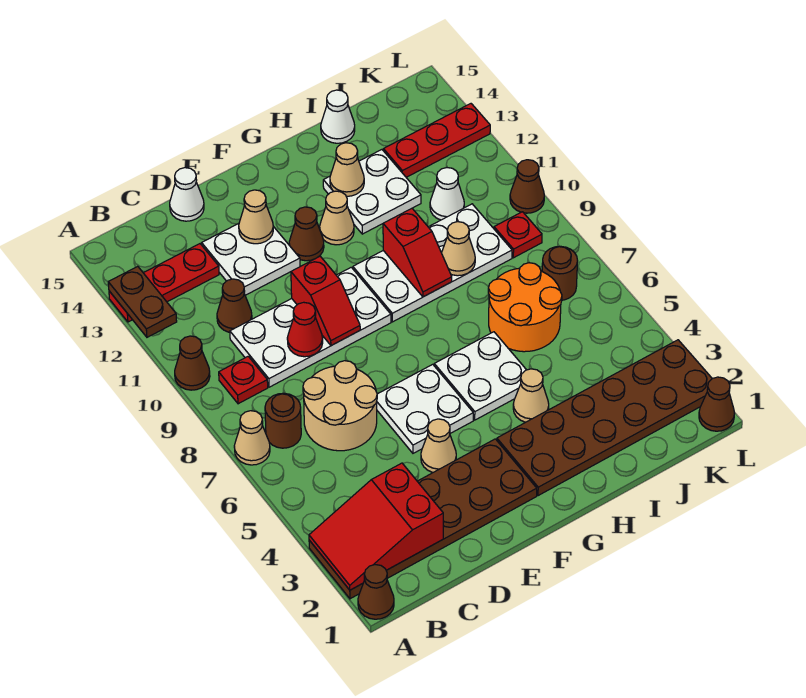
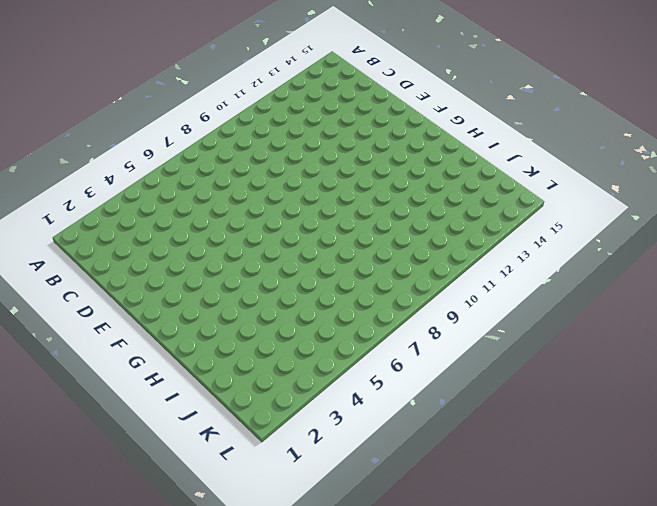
none -> brown cone A1 level 1
none -> brown plate A2:F3 level 1
none -> tan cone A7 level 1
none -> brown cone A10 level 1

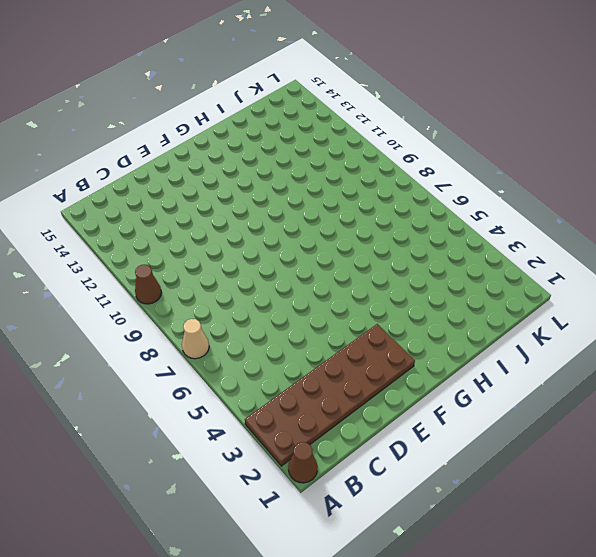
none -> red plate A13:C13 level 1
none -> brown round brick B7 level 1
none -> red plate B9 level 1
none -> tan round brick C6:D7 level 1

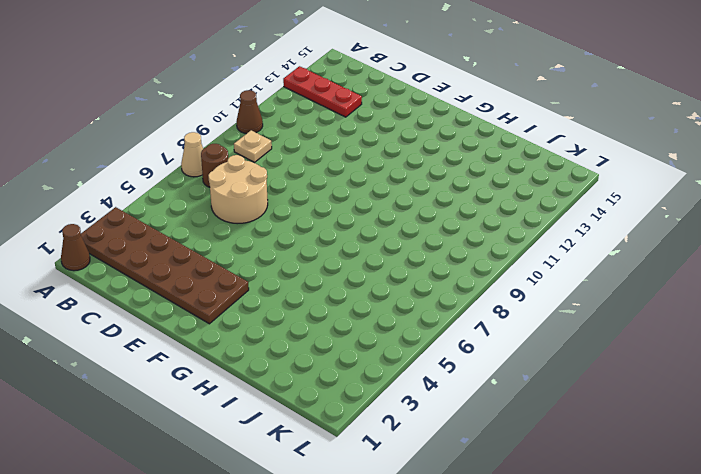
tan plate B9 level 1 -> red plate B9 level 1
none -> white plate C9:F10 level 1
none -> brown cone C11 level 1
none -> white plate D12:E13 level 1
none -> white cone D15 level 1

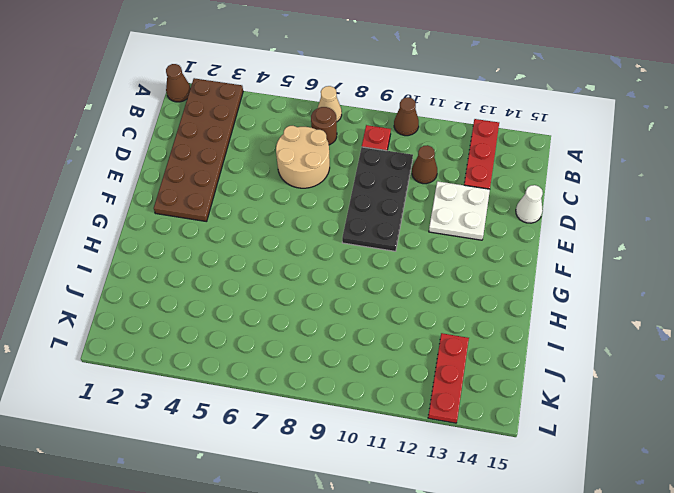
black plate C9:F10 level 1 -> white plate C9:F10 level 1
none -> tan cone E4 level 1
none -> white plate E5:F6 level 1
none -> brown cone F12 level 1
none -> brown plate G2:L3 level 1

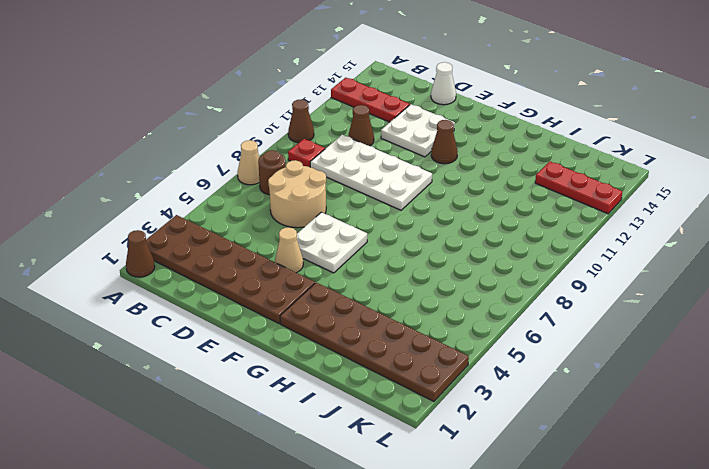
none -> white plate G5:H6 level 1
none -> white plate G9:J10 level 1
none -> tan cone G12 level 1
none -> tan cone H4 level 1

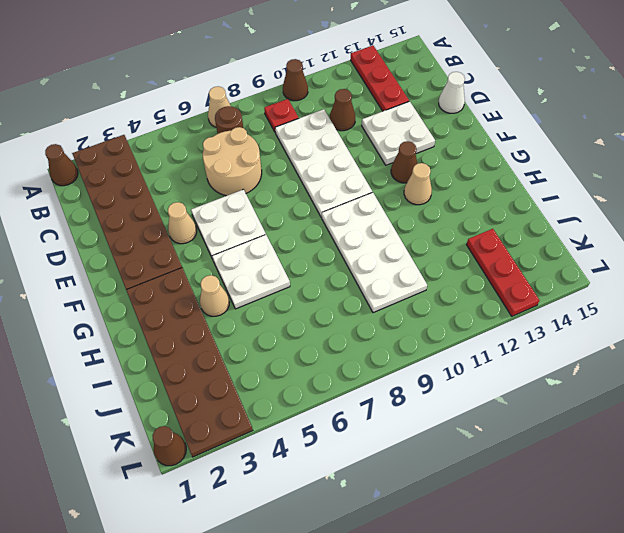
none -> white plate H12:I13 level 1
none -> orange round brick I6:J7 level 1
none -> white cone I15 level 1
none -> white cone J11 level 1

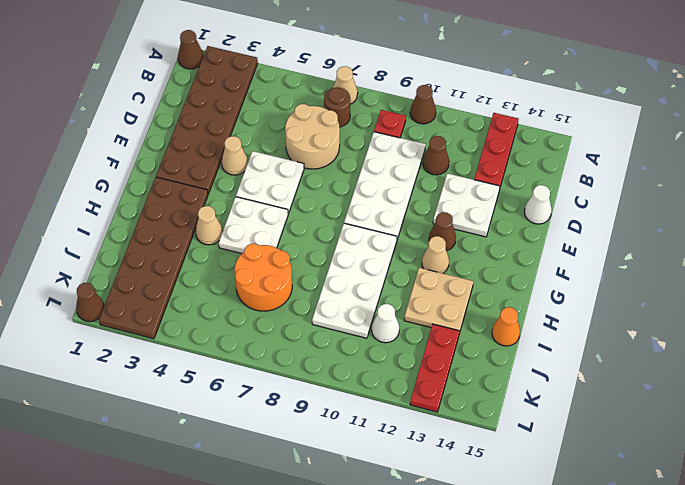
tan plate H12:I13 level 1 -> white plate H12:I13 level 1
orange cone I15 level 1 -> white cone I15 level 1
none -> brown round brick K7 level 1
none -> red plate K9 level 1
none -> brown cone L10 level 1
none -> red slope A2:C3 level 2 top C

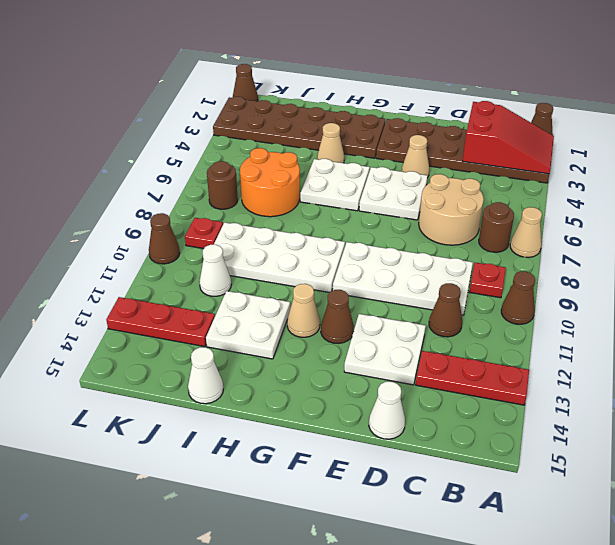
none -> brown plate A12:A13 level 2
none -> red cone D9 level 2
none -> red slope E9:E10 level 2 top 10
none -> tan cone E13 level 2

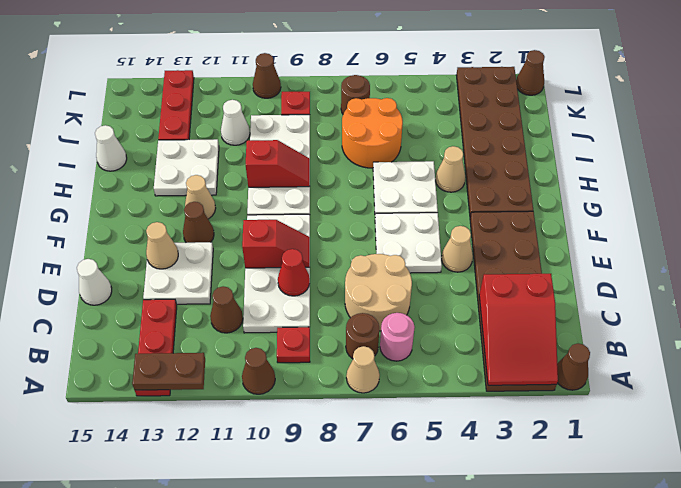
pink round brick B6 level 1 -> none
none -> tan cone H13 level 2
none -> tan cone I9 level 2

